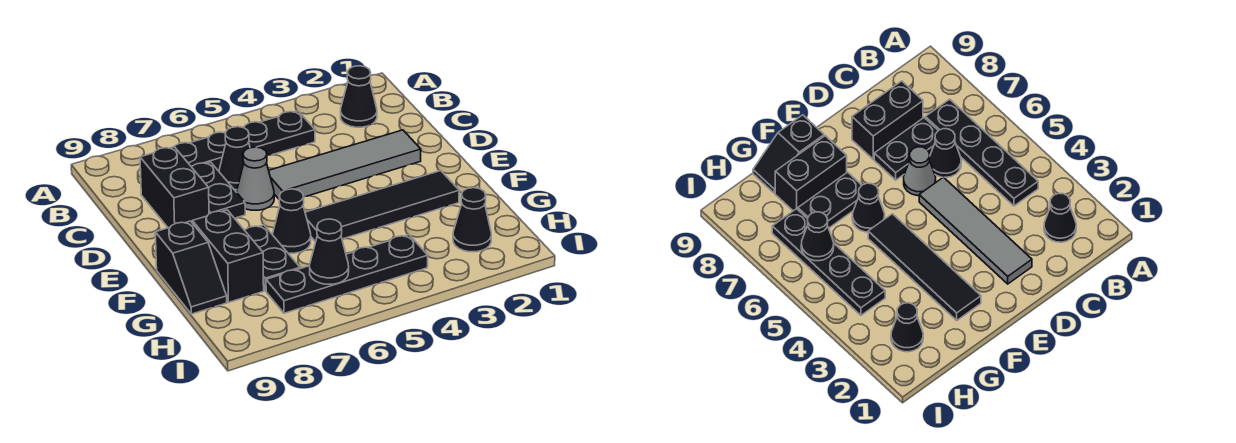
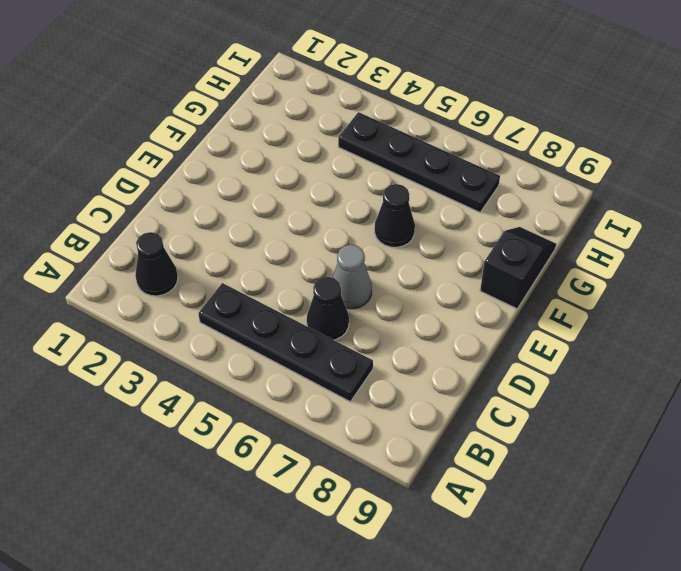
none -> black plate C7:D7 level 1
none -> black brick C8:D8 level 1
none -> grey tile D2:D5 level 1

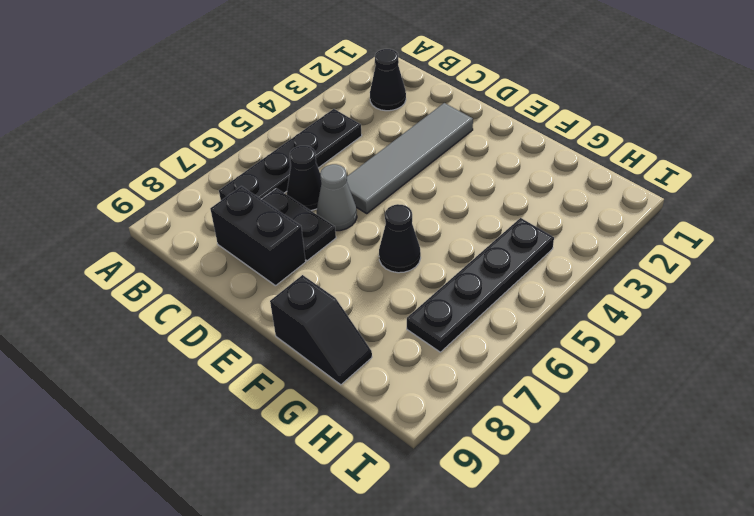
none -> black tile F2:F5 level 1
none -> black plate F7:G7 level 1
none -> black brick F8:G8 level 1

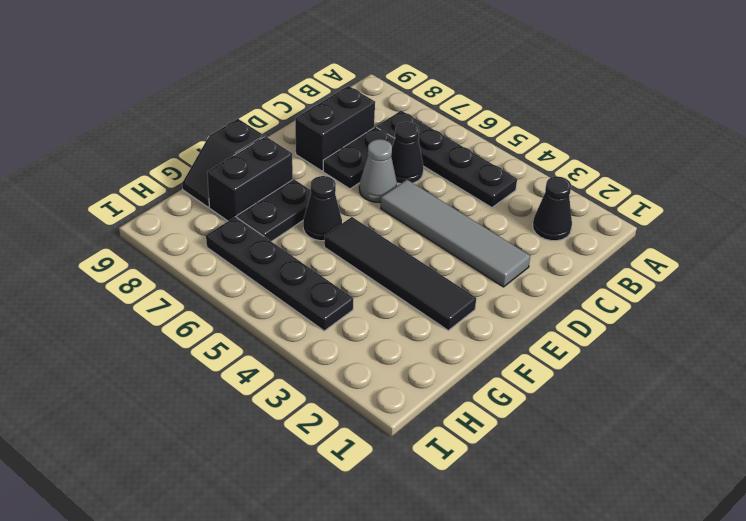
none -> black cone H2 level 1
none -> black cone H6 level 2

